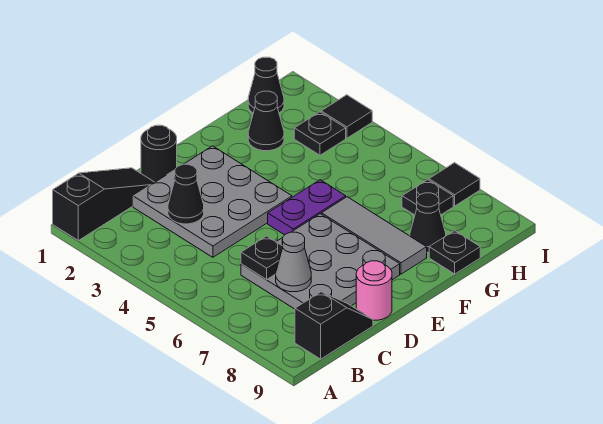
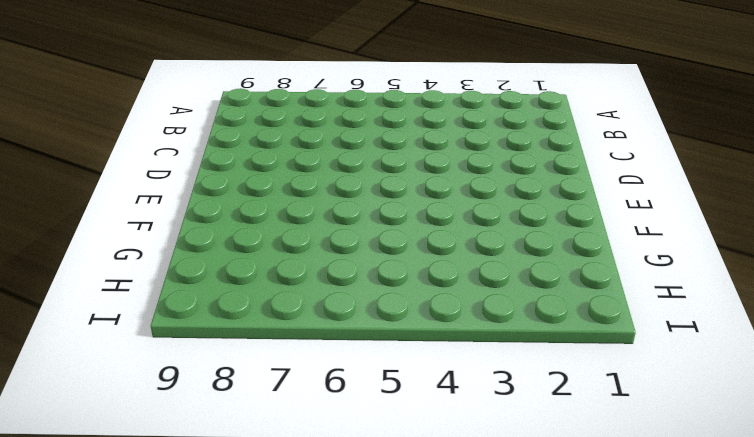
none -> black slope A1:C1 level 1 top A
none -> black slope B9:C9 level 1 top B
none -> grey plate C2:E4 level 1

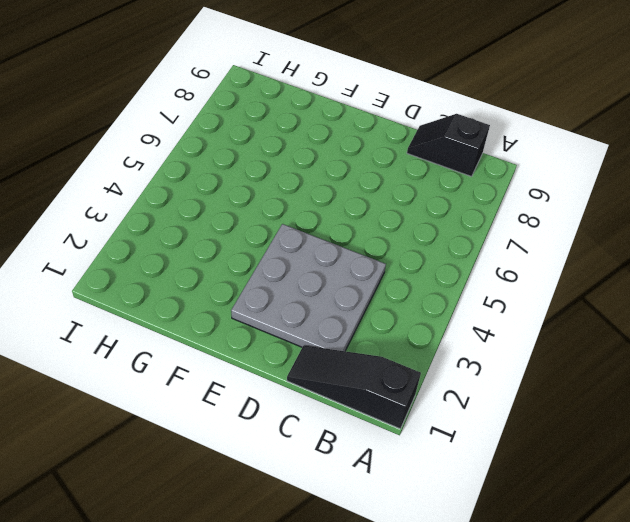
none -> grey plate C6:E8 level 1
none -> black round brick D1 level 1
none -> pink round brick D9 level 1

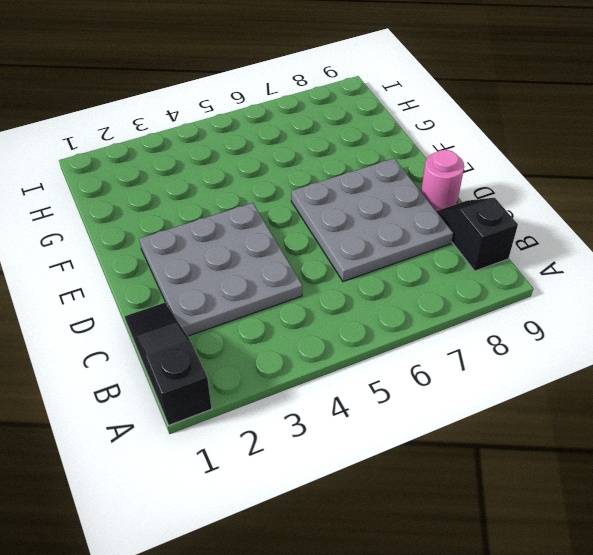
none -> black round brick D1 level 1
none -> purple plate E5:F5 level 1
none -> grey tile F6:F8 level 1

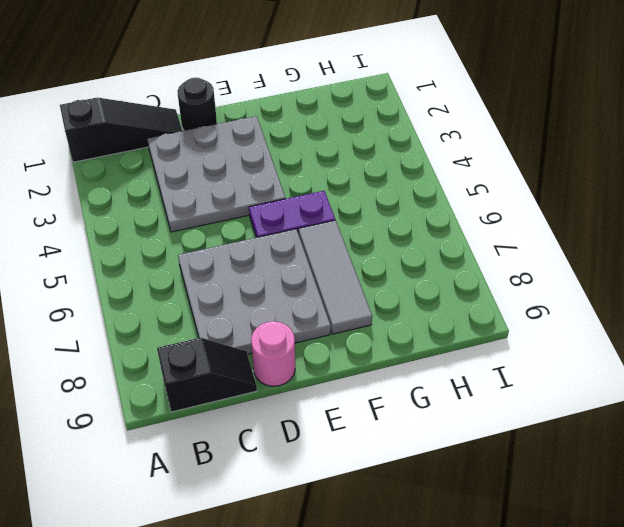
none -> black cone G2 level 1
none -> black cone G8 level 1
none -> black plate G9 level 1

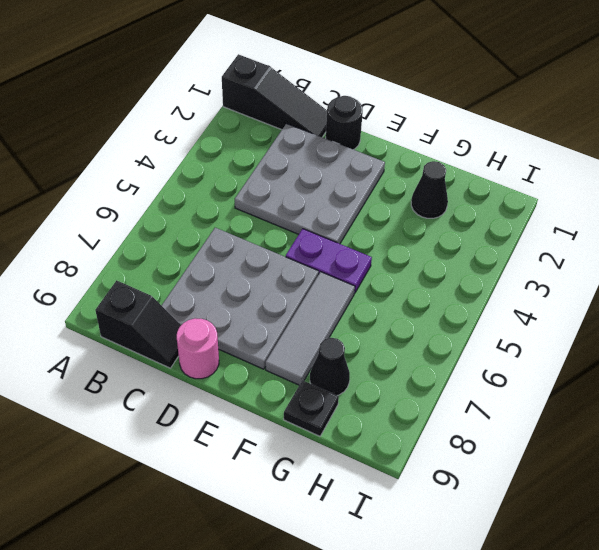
none -> black cone H1 level 1
none -> black plate H3 level 1
none -> black plate H7 level 1

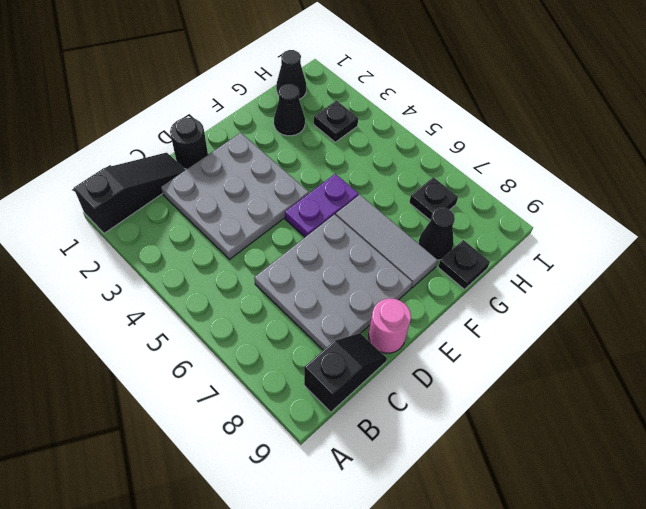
none -> black tile I3 level 1
none -> black tile I7 level 1
none -> black cone C3 level 2

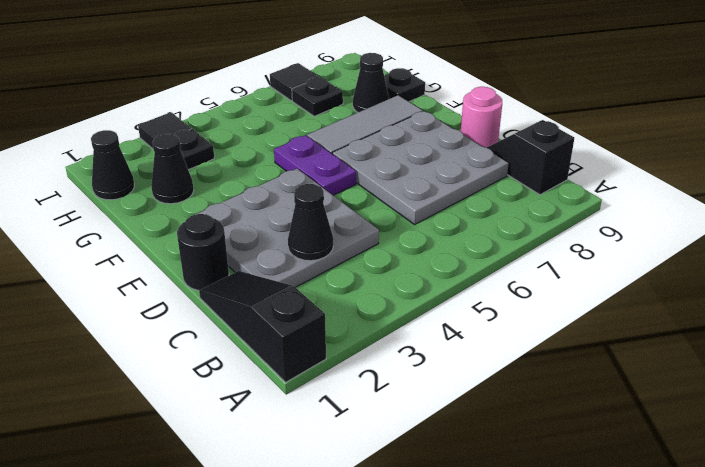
none -> black plate C6 level 2
none -> grey cone C7 level 2

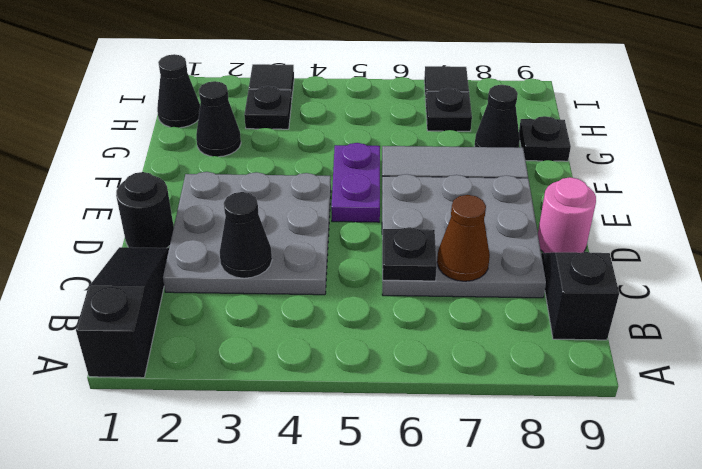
brown cone C7 level 2 -> grey cone C7 level 2

